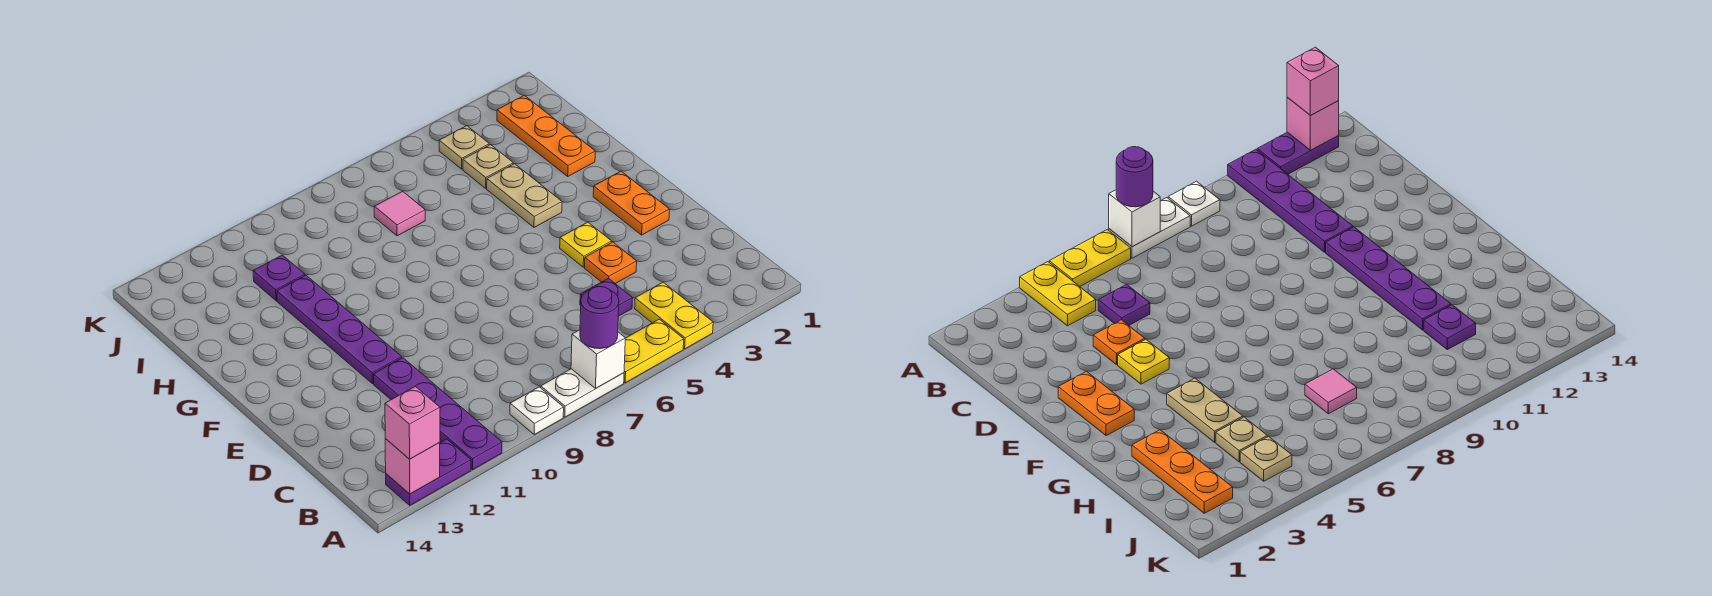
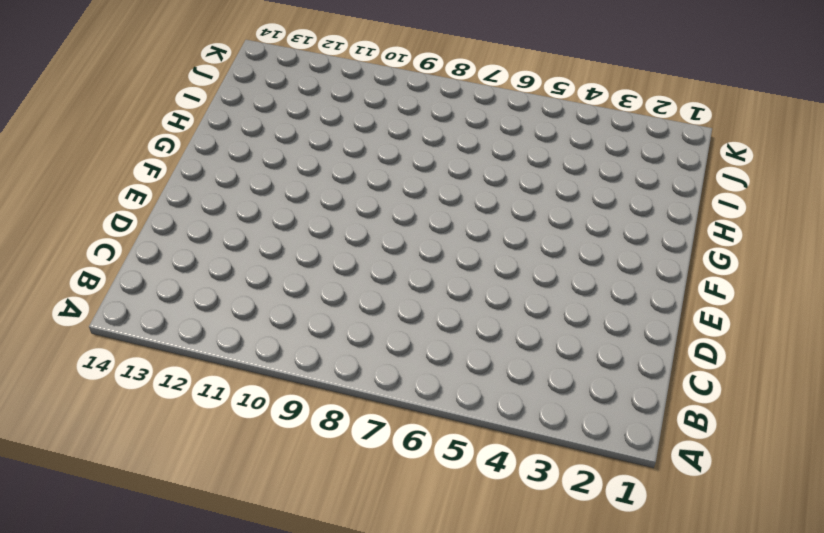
none -> yellow plate A4:B4 level 1
none -> yellow plate A5:A6 level 1
none -> white plate A7:A8 level 1

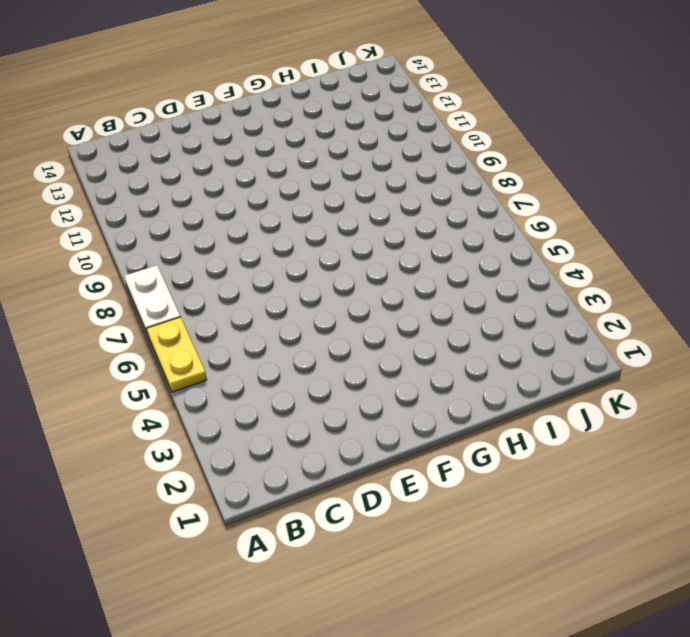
none -> yellow plate A4:B4 level 1
none -> white plate A9 level 1
none -> purple plate A11:D11 level 1

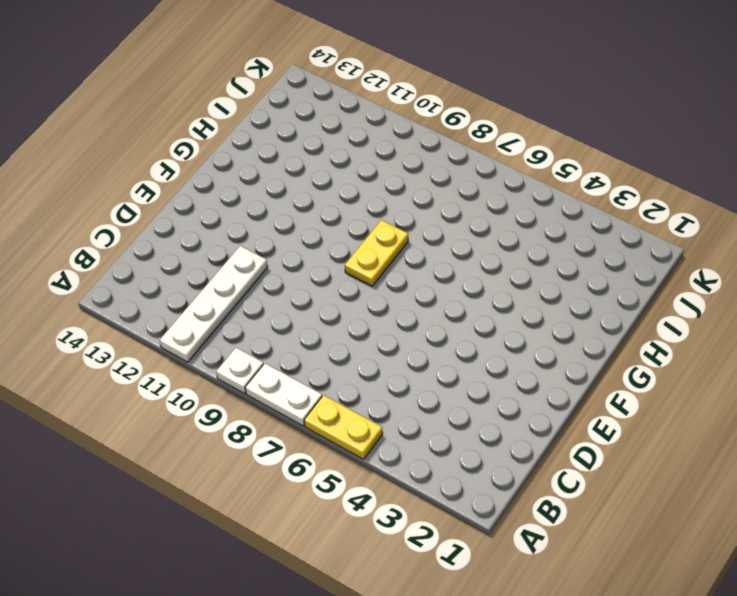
white plate A11:D11 level 1 -> purple plate A11:D11 level 1
yellow plate F8:G8 level 1 -> yellow plate A4:B4 level 1
none -> purple plate A12:A13 level 1
none -> purple plate C5 level 1
none -> orange plate D4 level 1

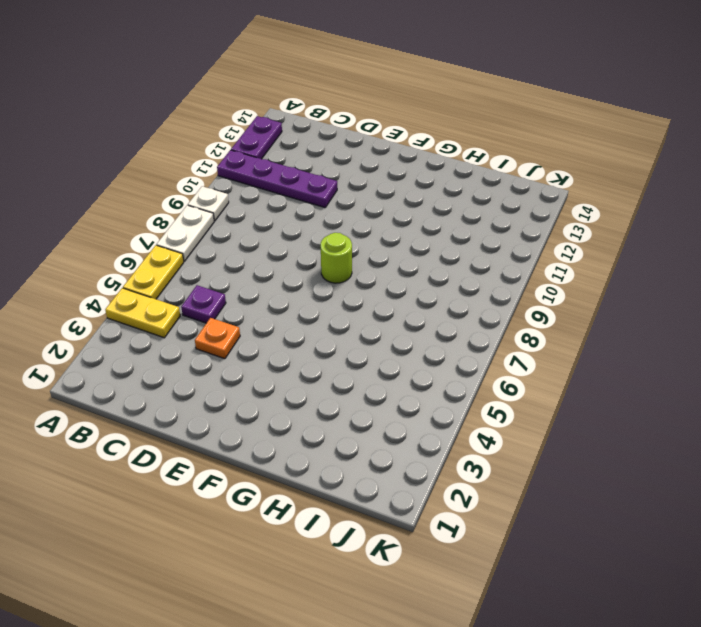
lime round brick F8 level 1 -> none
none -> orange plate E2:F2 level 1
none -> yellow plate E4 level 1
none -> purple plate E11:H11 level 1

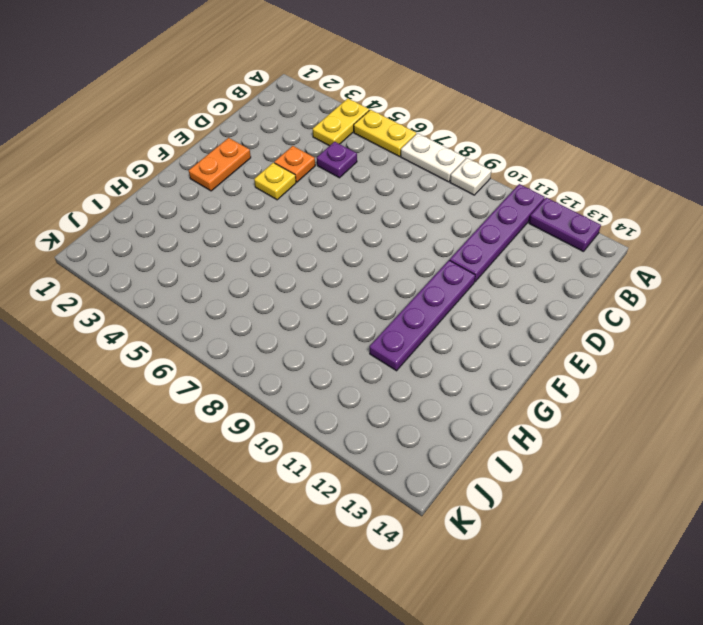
none -> tan plate G4:H4 level 1
none -> orange plate H2:J2 level 1
none -> tan plate I4 level 1

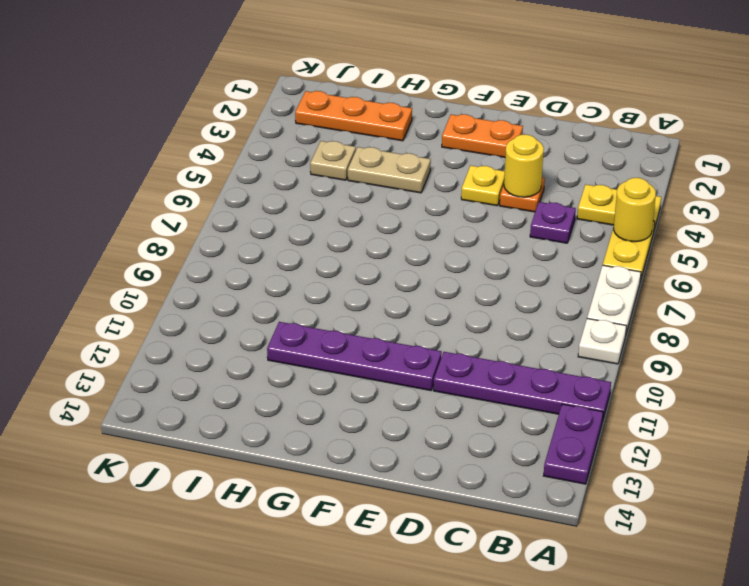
yellow round brick A5 level 2 -> none
yellow round brick D4 level 2 -> none
none -> pink tile I7 level 1
none -> purple plate I11 level 1
none -> tan plate J4 level 1

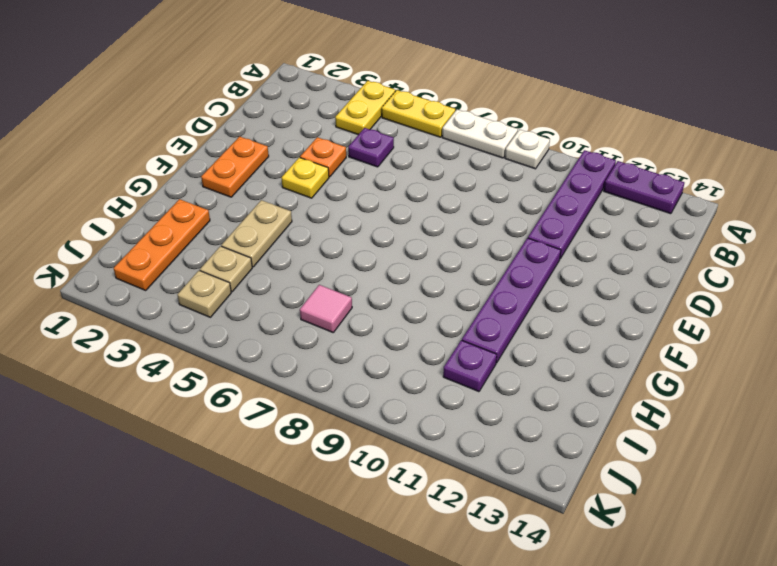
none -> white brick A7 level 2
none -> pink brick A13 level 2
none -> purple round brick A7 level 3

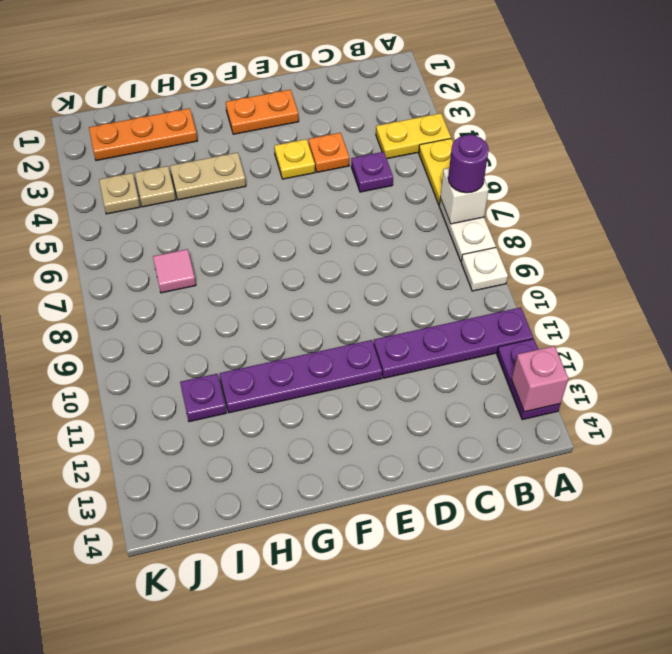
none -> pink brick A13 level 3

